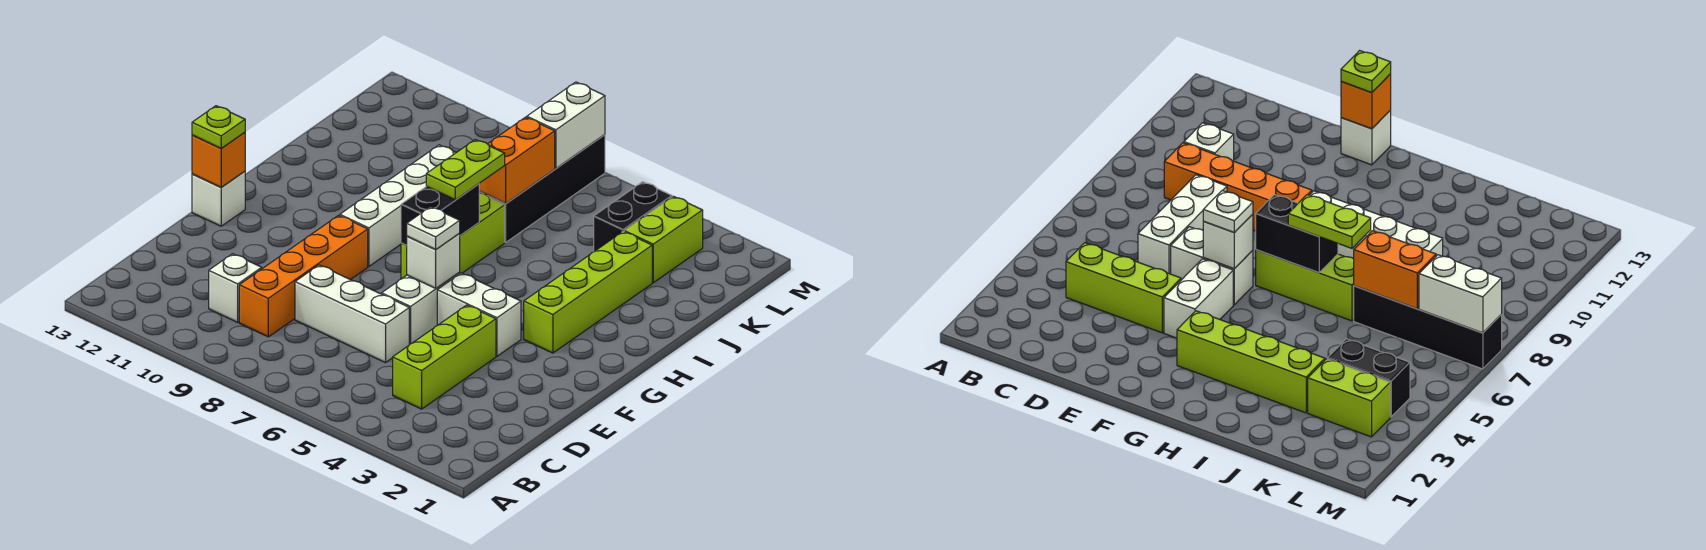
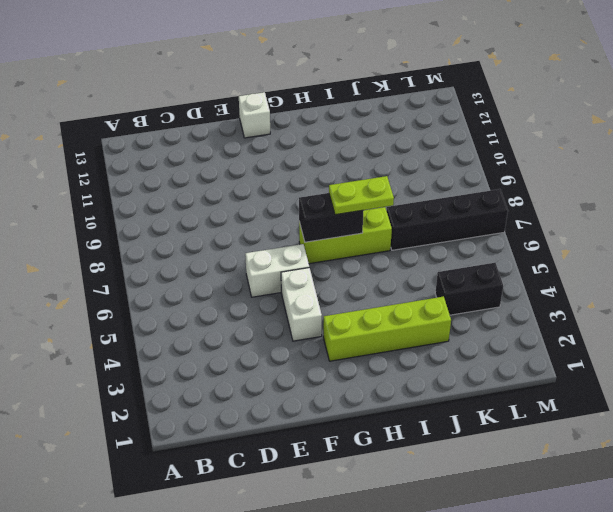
none -> lime brick C4:E4 level 1
none -> orange brick C9:F9 level 1
none -> white brick C10 level 1

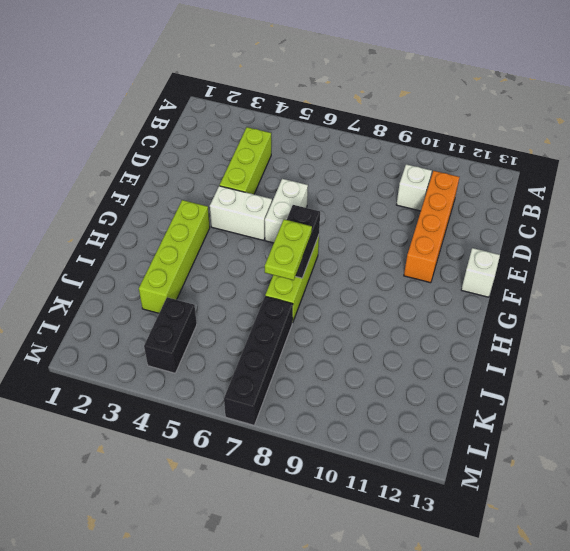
orange brick C11:F11 level 1 -> orange brick C9:F9 level 1
none -> white brick D6:D8 level 1
none -> white brick G9:J9 level 1
none -> lime brick K3:L3 level 1

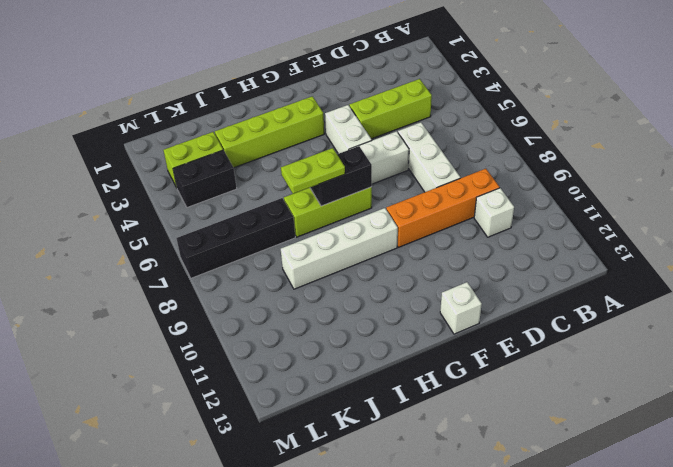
none -> white brick F6 level 2
none -> orange brick F13 level 2
none -> orange brick J7:K7 level 2

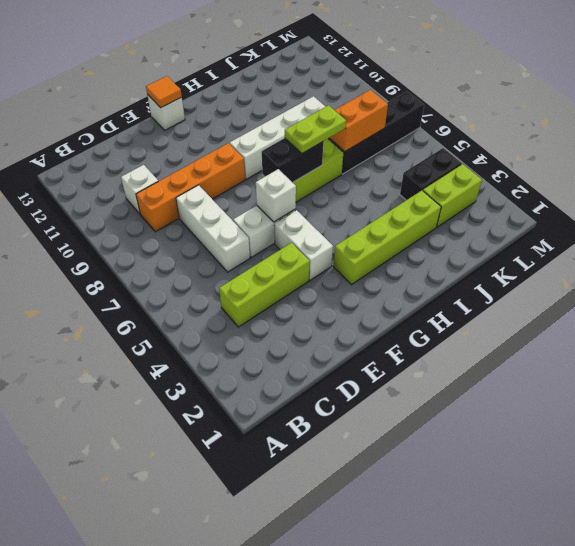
orange tile F13 level 2 -> orange brick F13 level 2
none -> white brick L7:M7 level 2
none -> white plate F6 level 3
none -> lime plate F13 level 3

